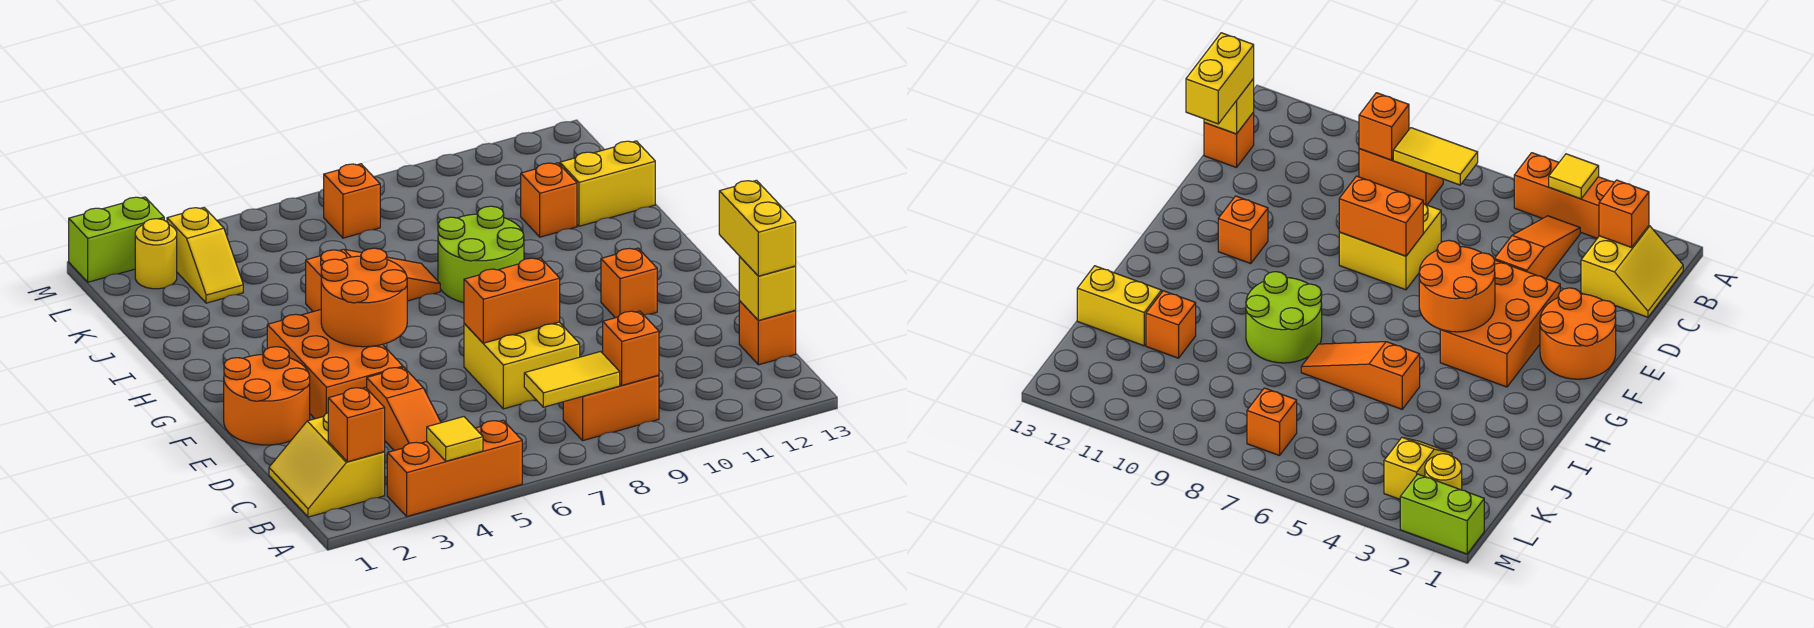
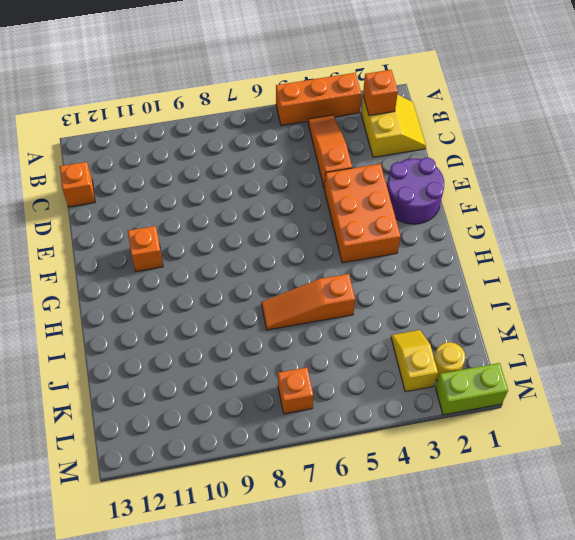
purple round brick E1:F2 level 1 -> orange round brick E1:F2 level 1
none -> orange brick B8:B9 level 1
none -> yellow brick D7:E8 level 1
none -> lime round brick H8:I9 level 1

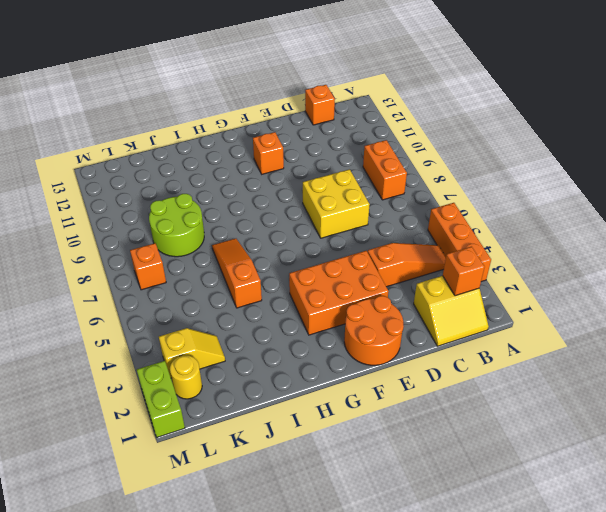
lime round brick J8:K9 level 1 -> lime round brick H8:I9 level 1
none -> orange brick J11 level 1
none -> yellow brick J12:J13 level 1
none -> yellow tile A4 level 2

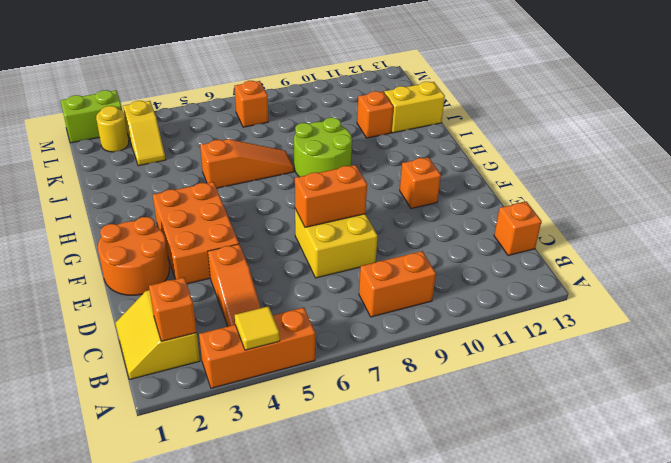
none -> yellow tile B7:B8 level 2
none -> orange brick B9 level 2
none -> yellow brick C13 level 2

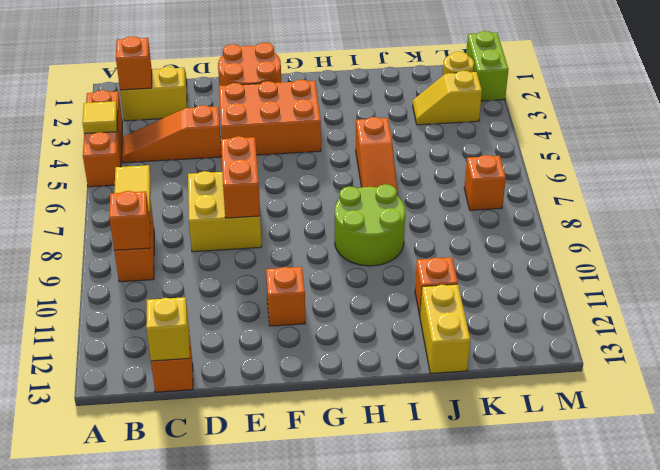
none -> orange round brick F4:G5 level 2
none -> yellow brick C13:D13 level 3

